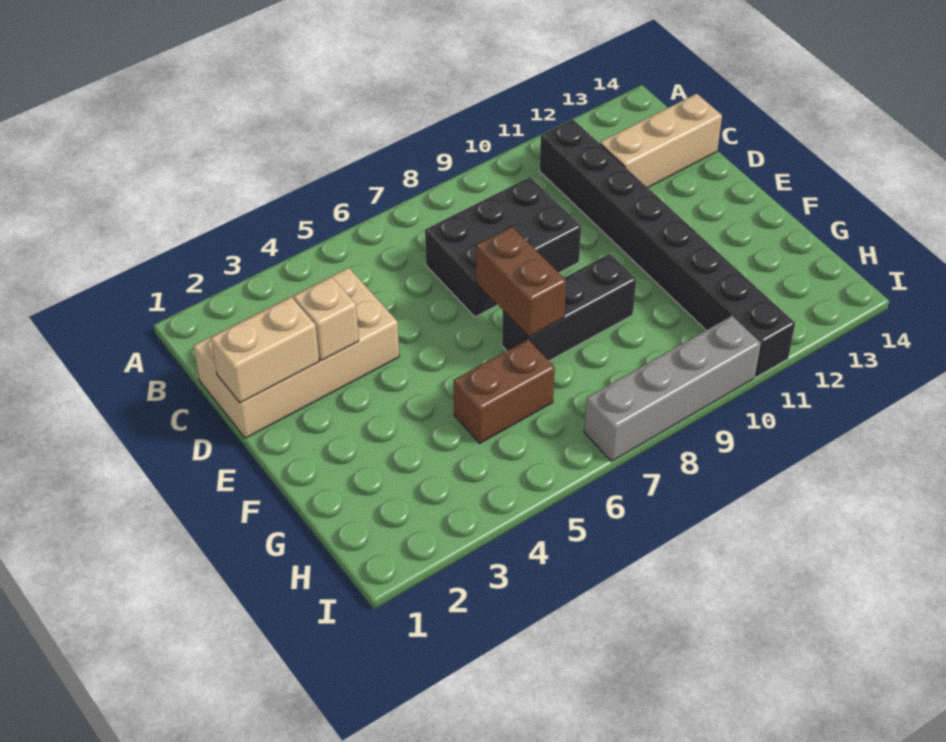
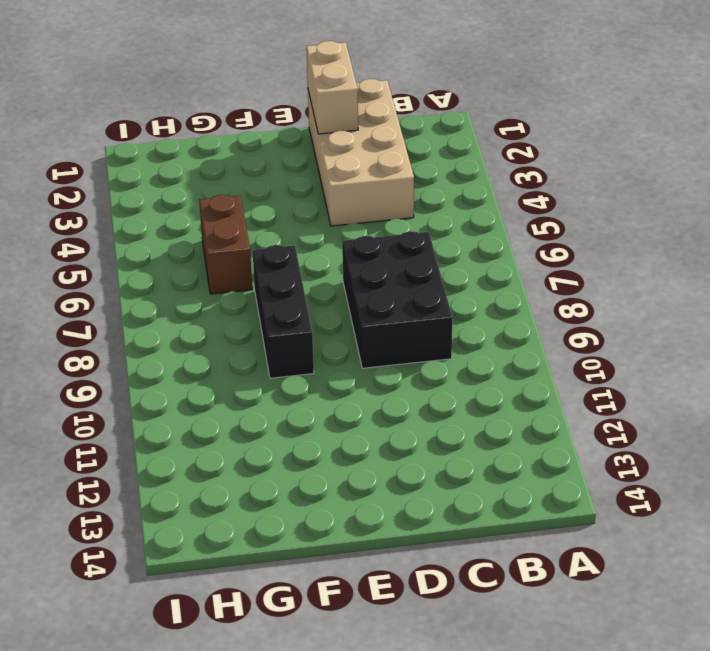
none -> black brick B11:I11 level 1
none -> tan brick C12:C14 level 1

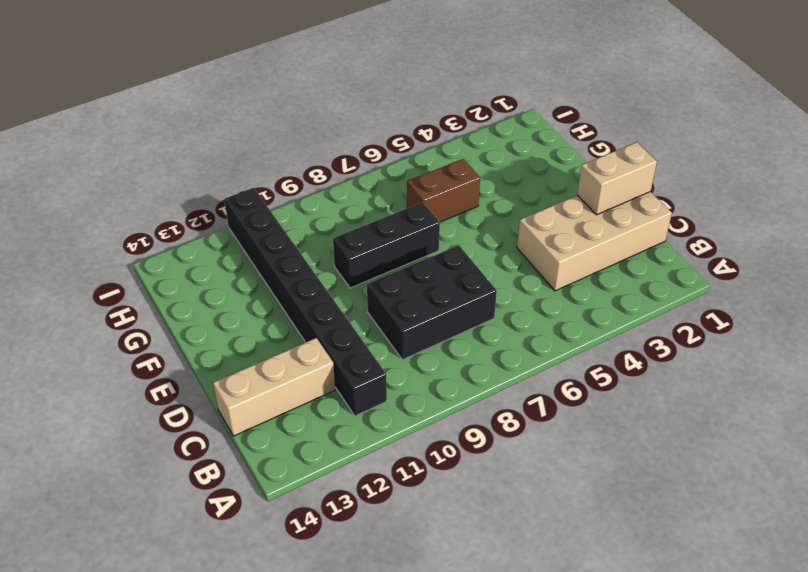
none -> grey brick I7:I10 level 1
none -> tan brick D3 level 2

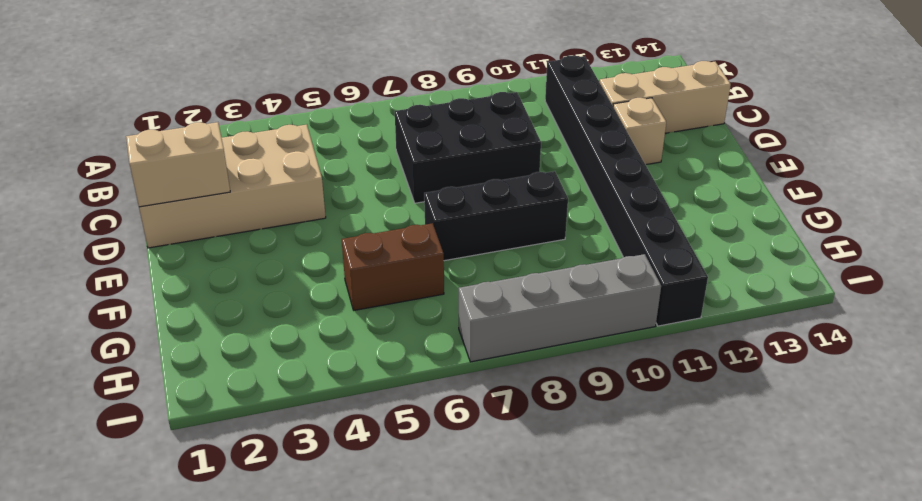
tan brick D12 level 1 -> tan brick D3 level 2
none -> brown brick E7:F7 level 2

